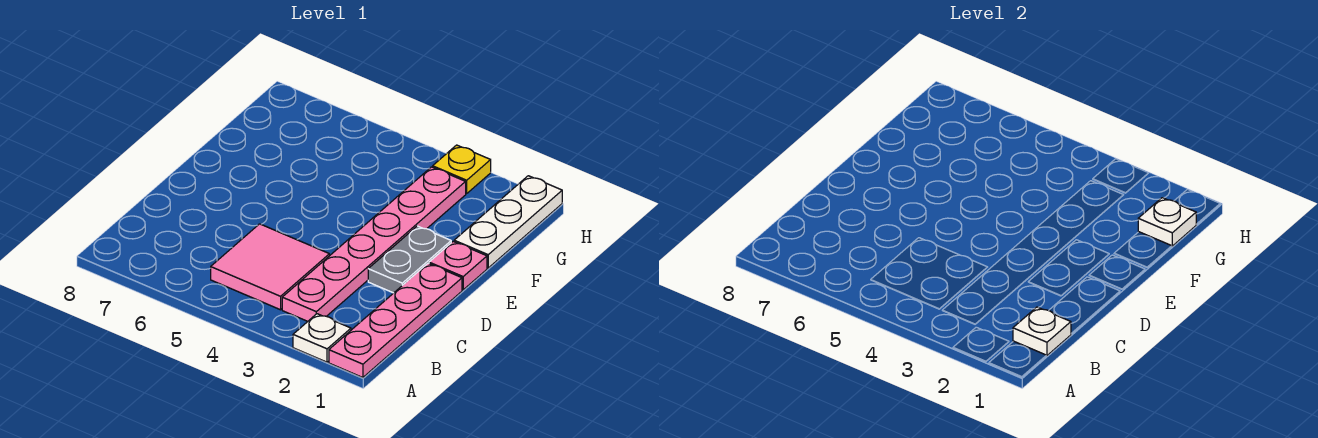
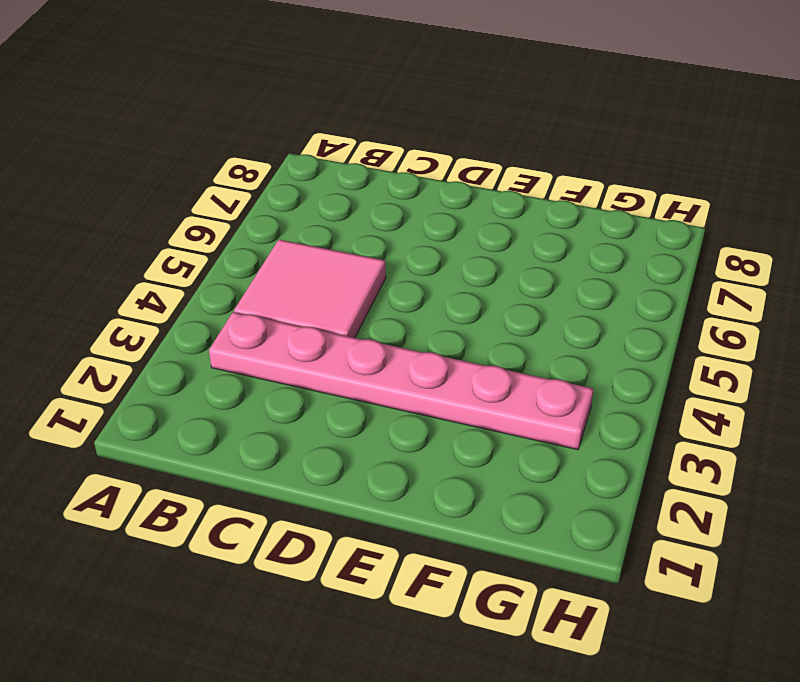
none -> pink plate A1:D1 level 1
none -> white plate A2 level 1

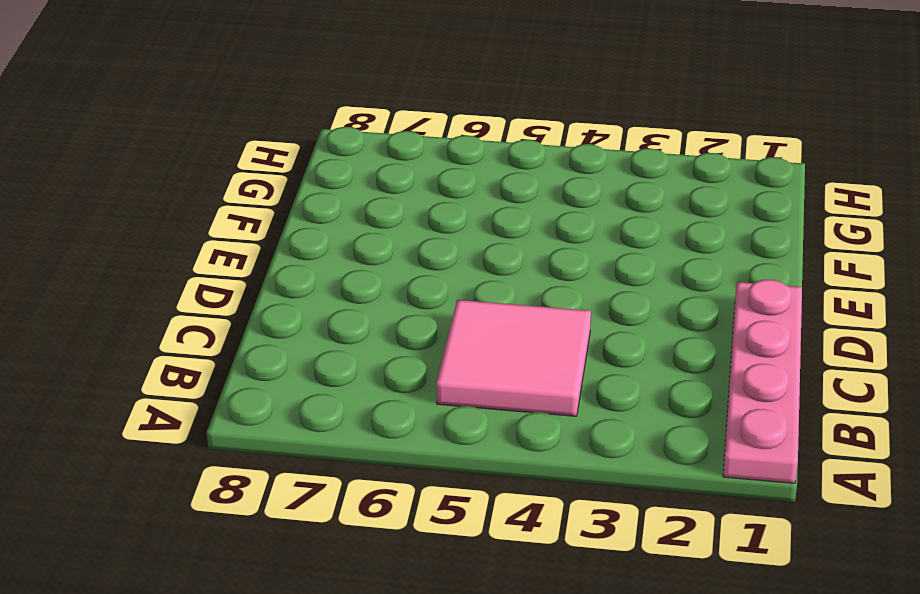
none -> white plate A2 level 1
none -> pink plate B3:G3 level 1

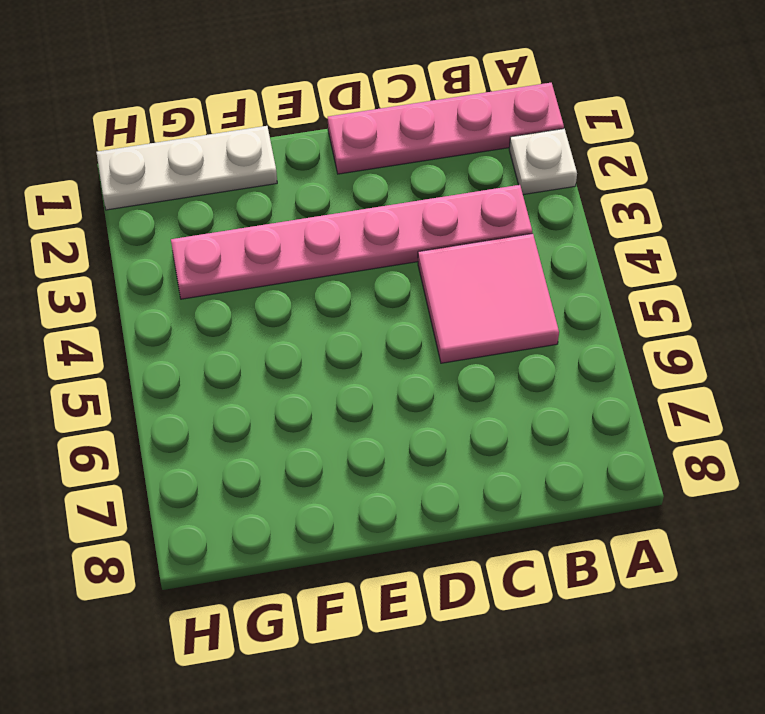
none -> grey plate D2:E2 level 1
none -> pink plate E1 level 1

